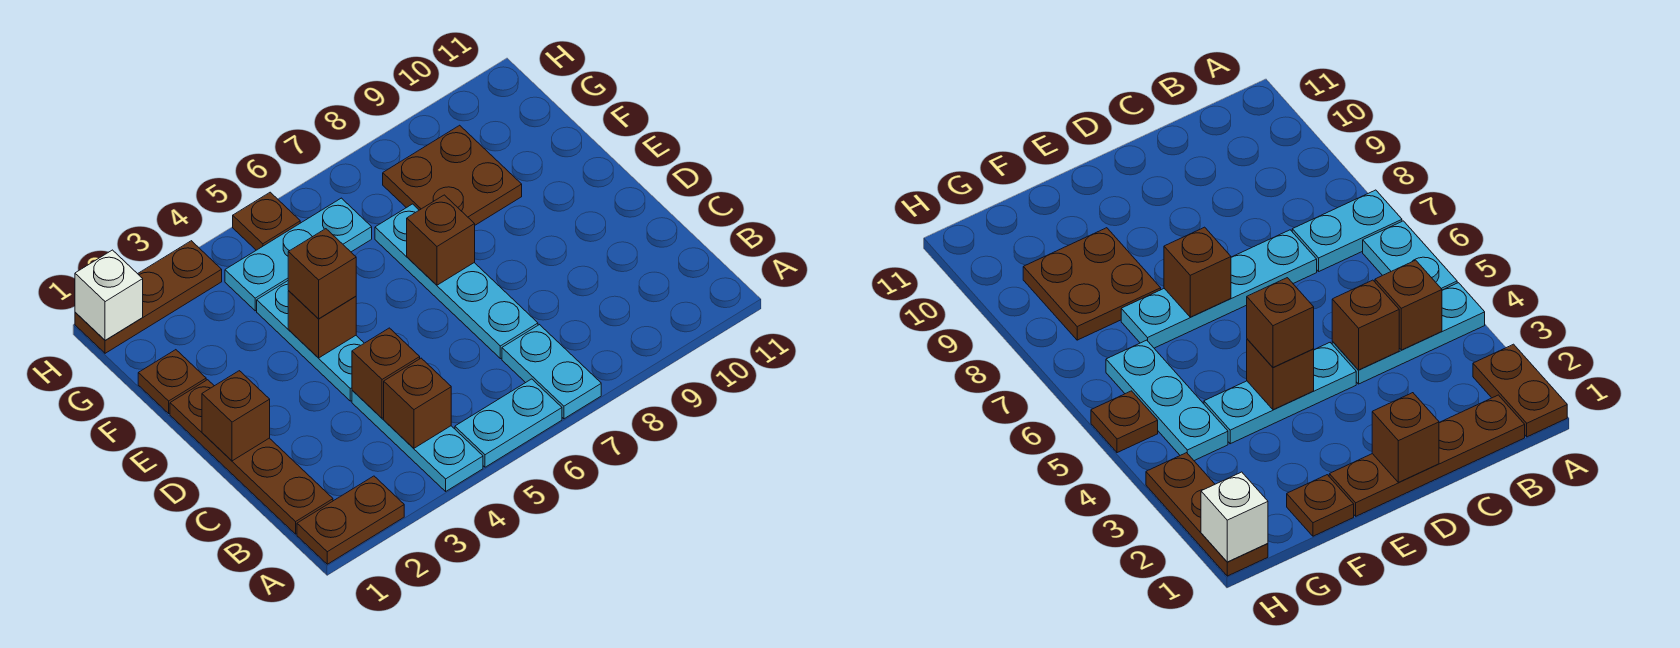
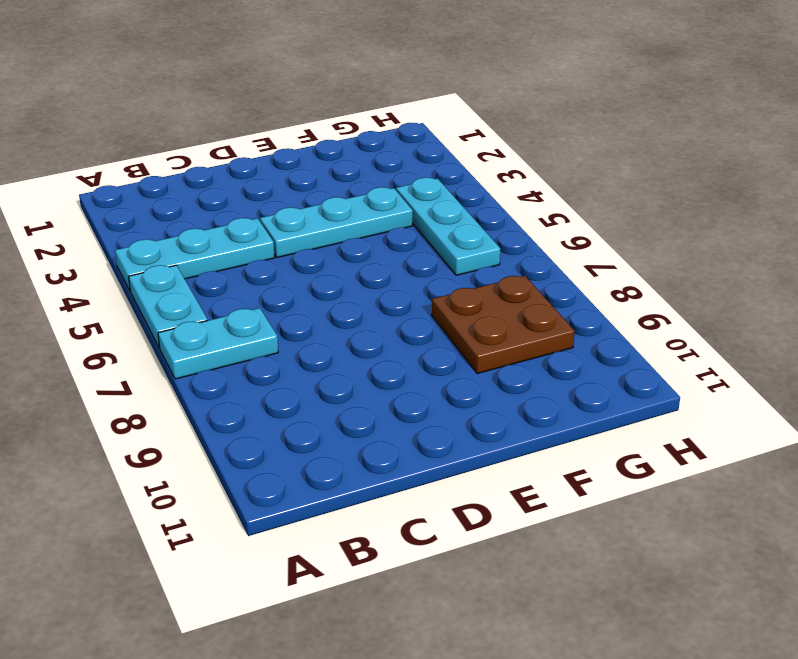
none -> brown plate A1:A2 level 1
none -> brown plate B1:E1 level 1
none -> cyan plate C7:F7 level 1

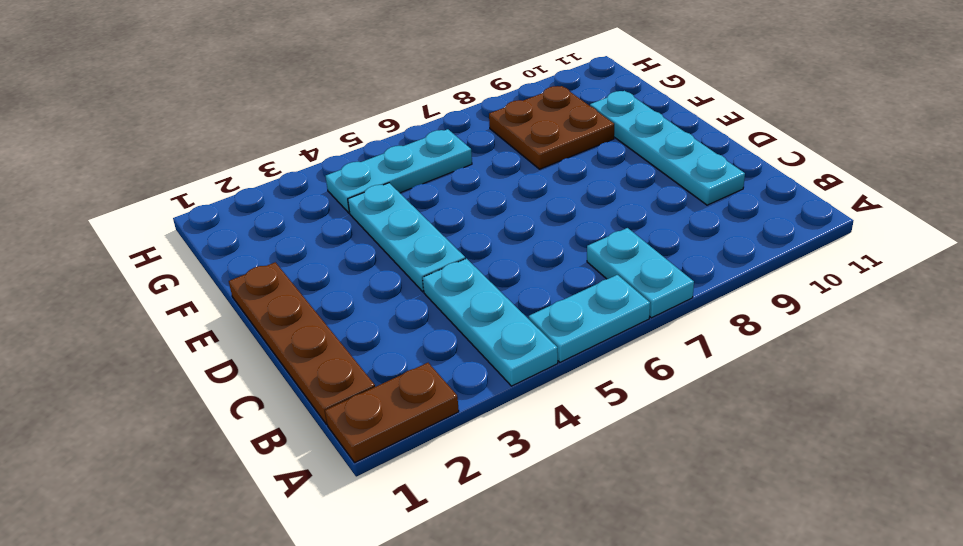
cyan plate C10:F10 level 1 -> cyan plate C7:F7 level 1
none -> brown plate F1 level 1
none -> brown plate H1:H3 level 1
none -> brown plate H5 level 1

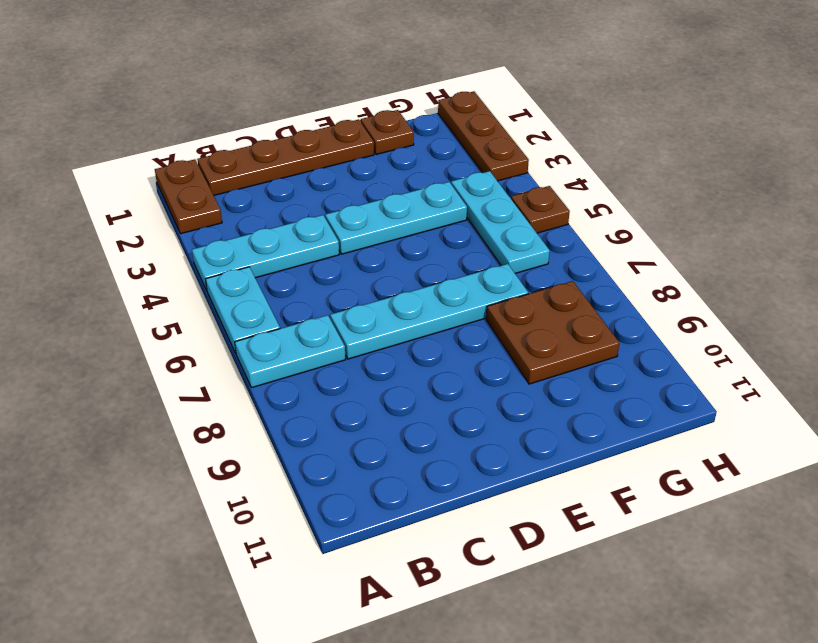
none -> brown brick B4 level 2
none -> brown brick C4 level 2
none -> brown brick D1 level 2

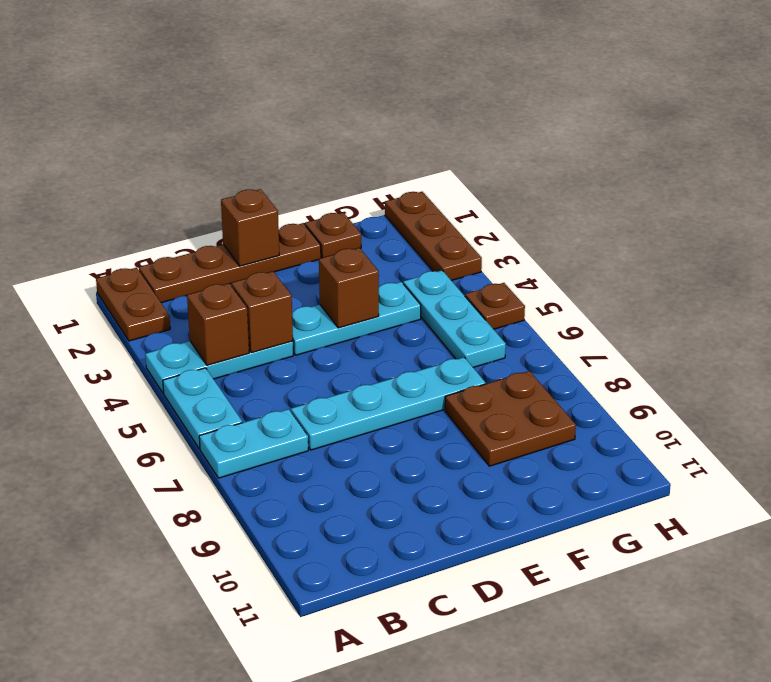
none -> brown brick E7 level 2
none -> white brick H1 level 2
none -> brown brick E4 level 3

